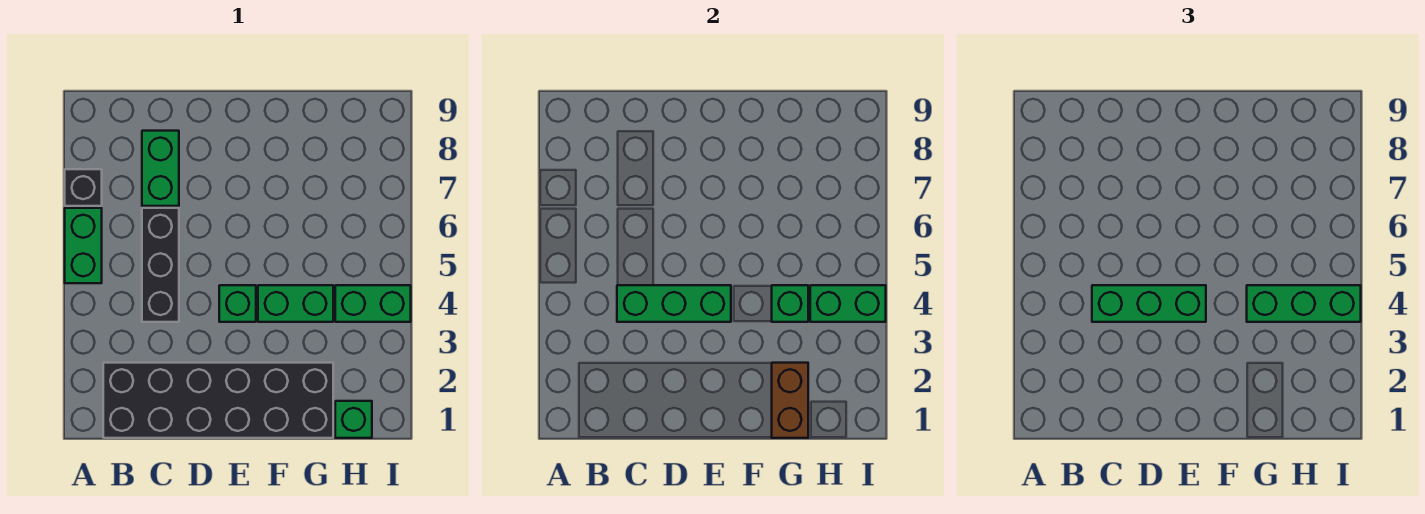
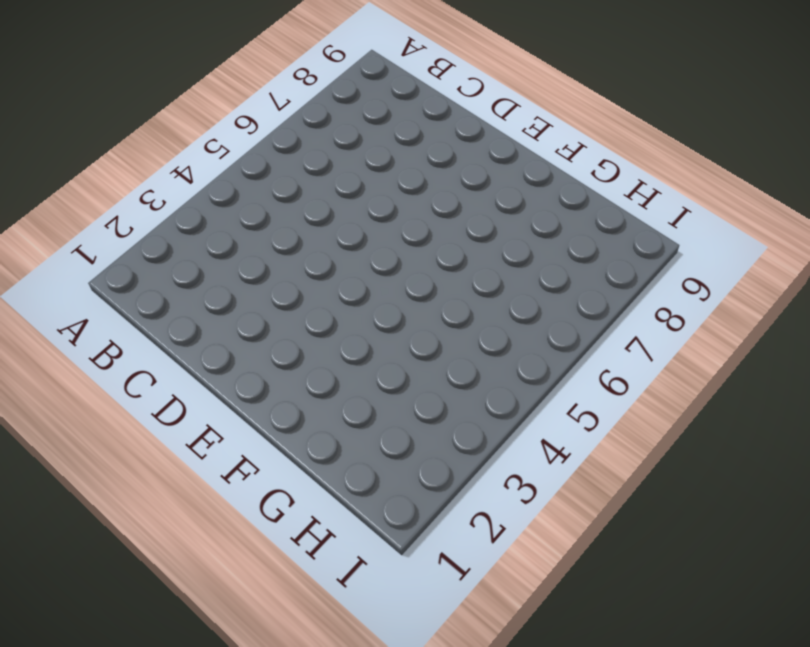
none -> green brick A5:A6 level 1
none -> black brick A7 level 1
none -> black brick B1:G2 level 1

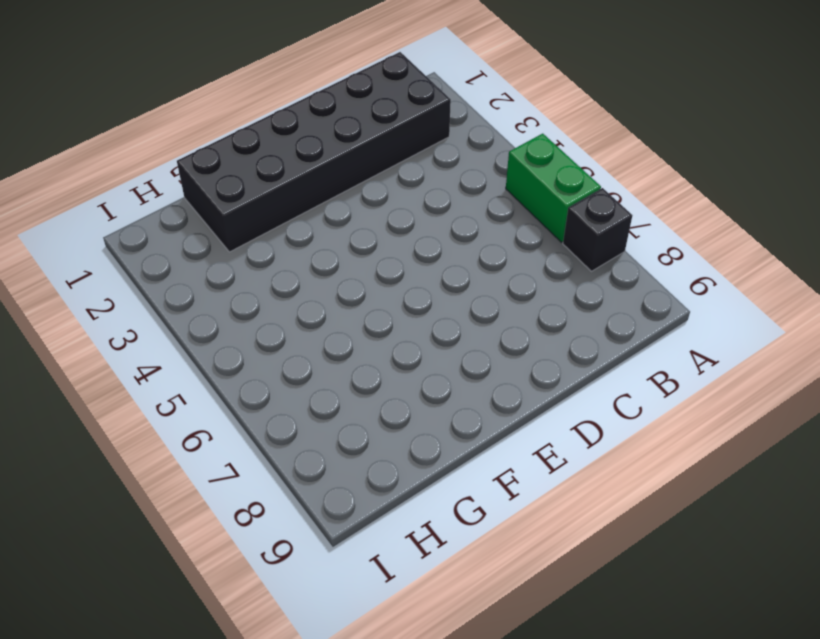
none -> black brick C4:C6 level 1
none -> green brick C7:C8 level 1
none -> green brick E4 level 1

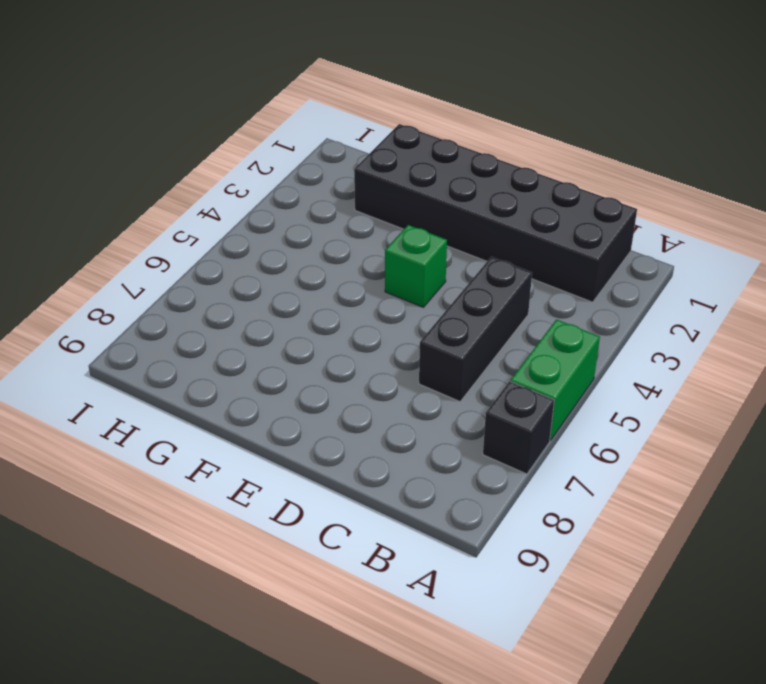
none -> green brick C7:C8 level 1
none -> green brick F4:G4 level 1
none -> green brick H1 level 1

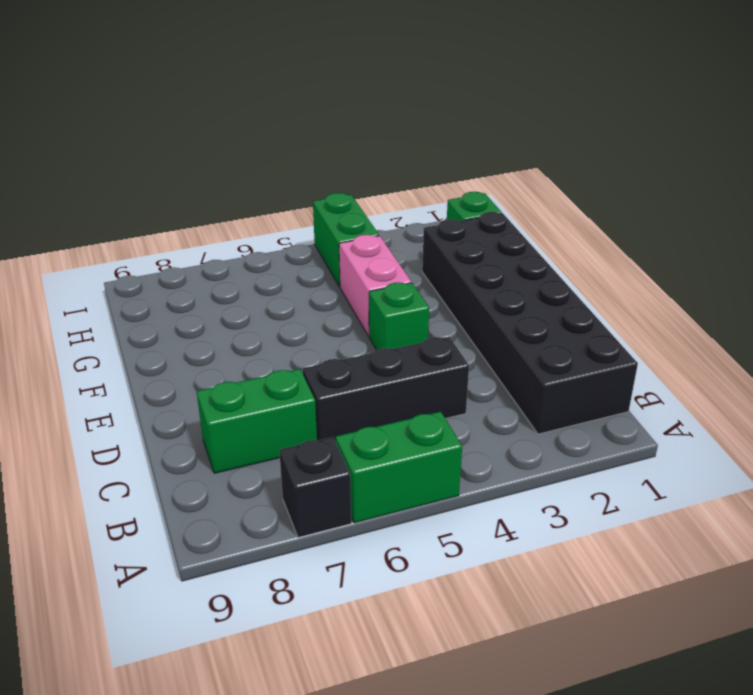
pink brick F4:G4 level 1 -> green brick F4:G4 level 1
none -> green brick C4:E4 level 2
none -> brown brick G1:G2 level 2
none -> green brick G4 level 2

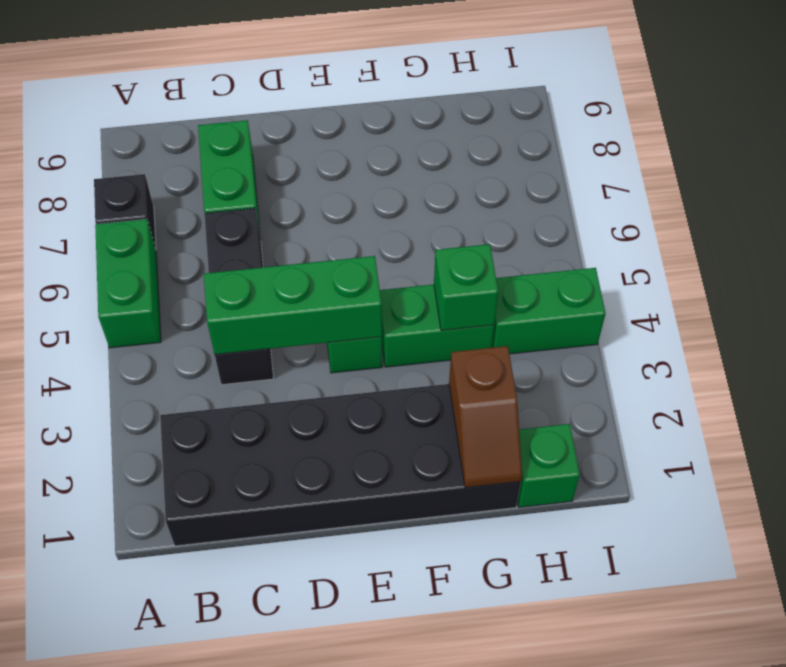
brown slope G1:G2 level 2 top 2 -> brown brick G1:G2 level 2
none -> green brick H4:I4 level 2
none -> green brick C4:E4 level 3
none -> green brick G4:I4 level 3

